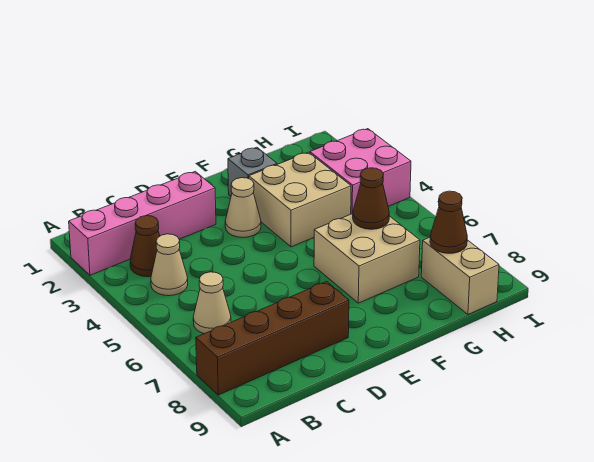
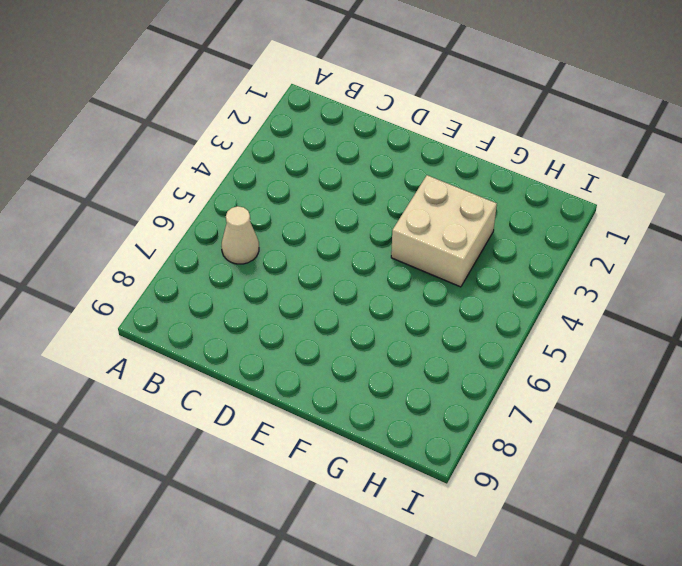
none -> pink brick A2:D2 level 1
none -> brown brick A8:D8 level 1
none -> brown cone B3 level 1

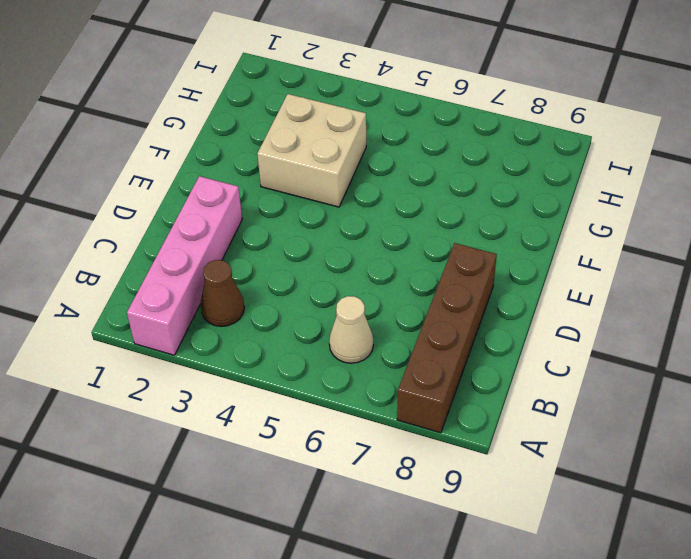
none -> tan cone B4 level 1
none -> tan cone E3 level 1
none -> grey brick F2 level 1

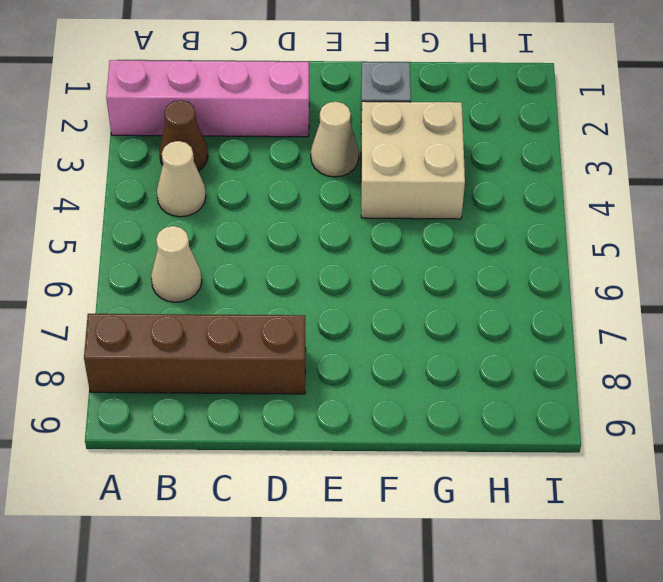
none -> tan brick F6:G7 level 1
none -> pink brick H3:I4 level 1
none -> tan brick H8:H9 level 1

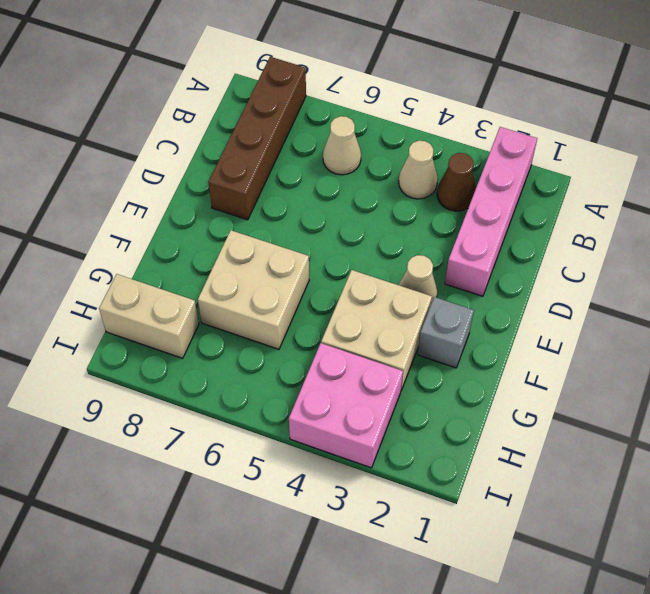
none -> brown cone G6 level 2
none -> brown cone H8 level 2

